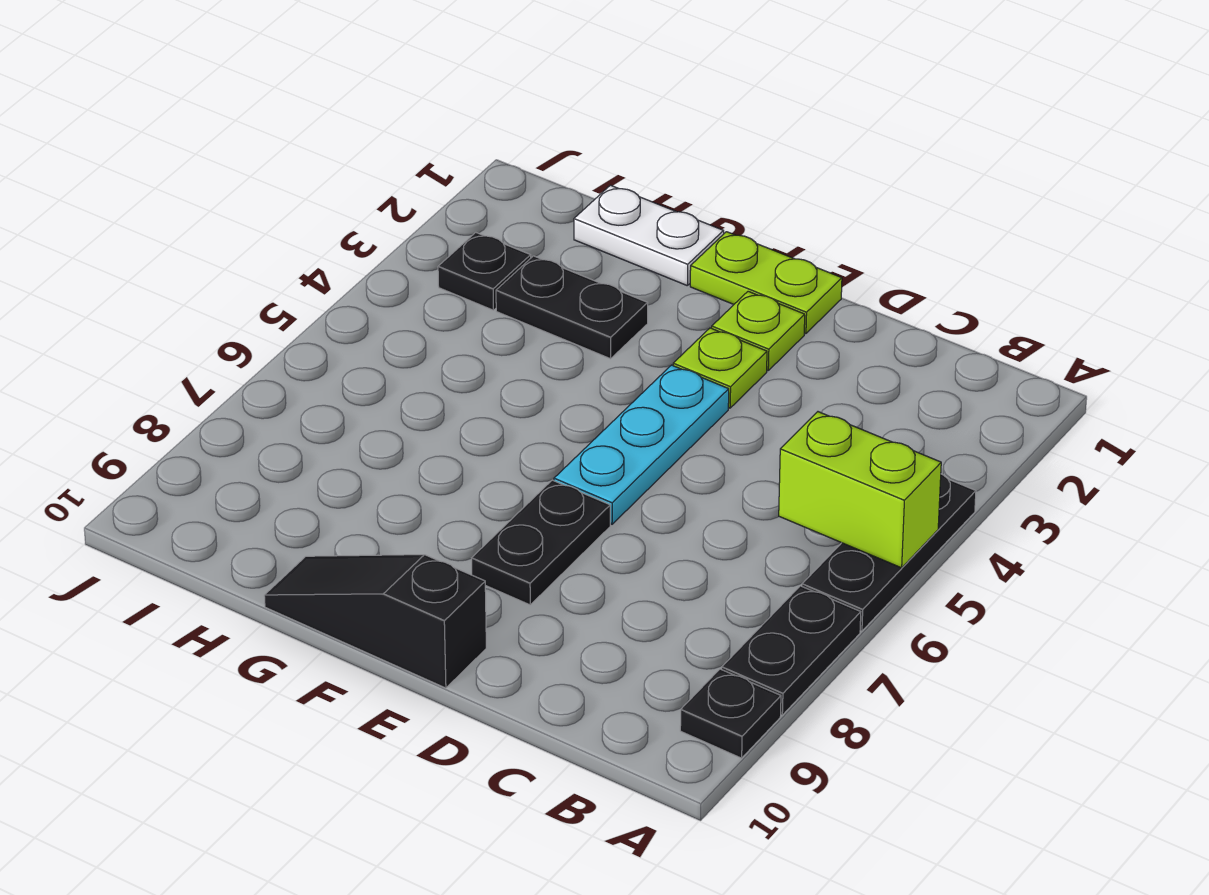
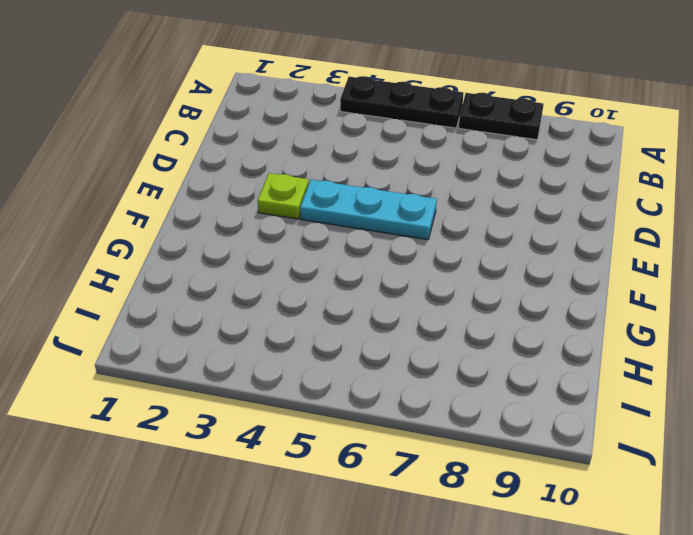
none -> black plate A9 level 1
none -> lime plate E1:F1 level 1
none -> lime plate E2 level 1

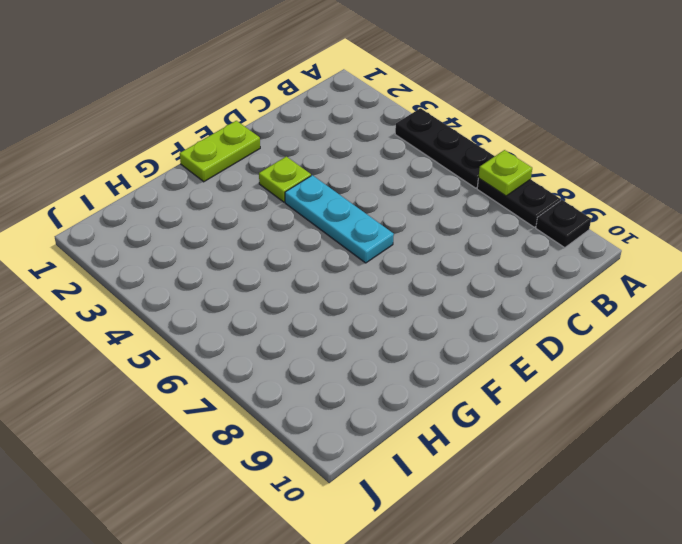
lime plate A7 level 2 -> lime plate E2 level 1
none -> black plate E7:E8 level 1
none -> black slope E10:G10 level 1 top E
none -> white plate G1:H1 level 1

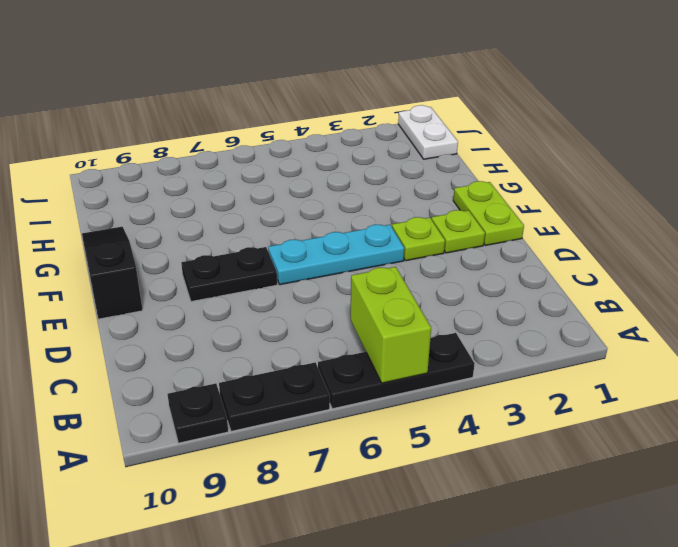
white plate I1:J1 level 1 -> white plate G1:H1 level 1
none -> black plate G3:H3 level 1
none -> black plate I3 level 1

